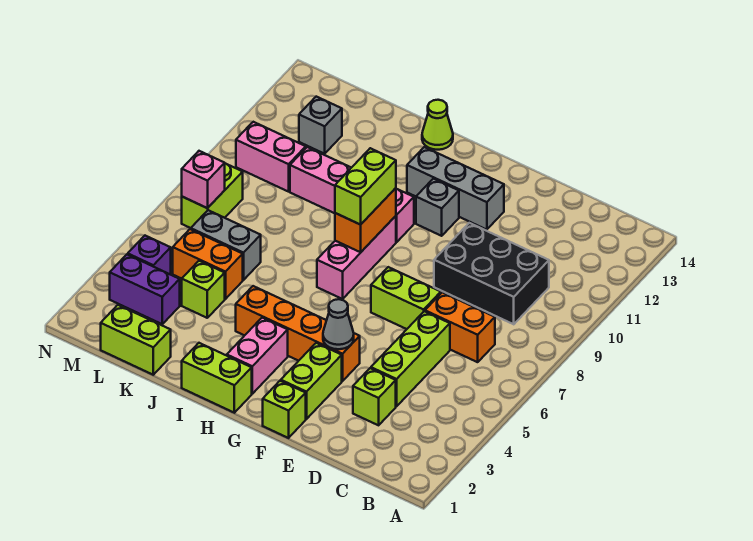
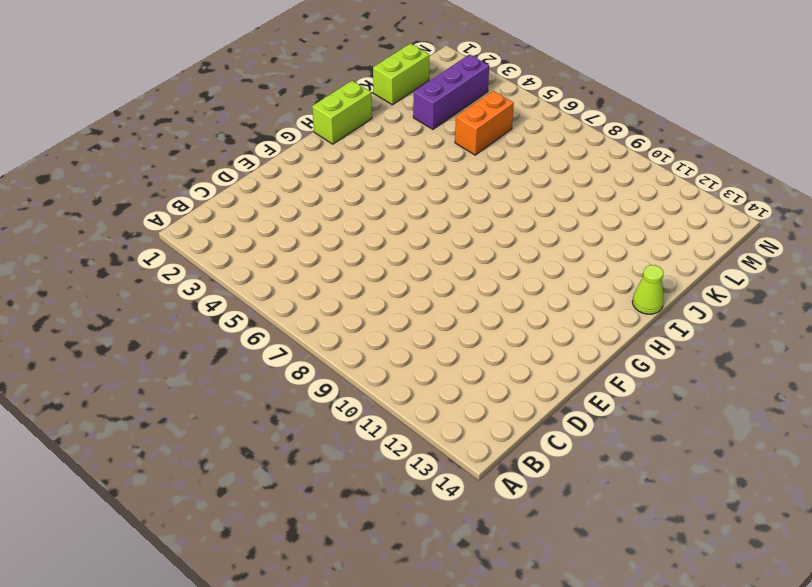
purple brick K3:M3 level 1 -> purple brick L3:M3 level 1
none -> orange brick C7:D7 level 1
none -> black brick C9:E10 level 1
none -> lime brick D3 level 1

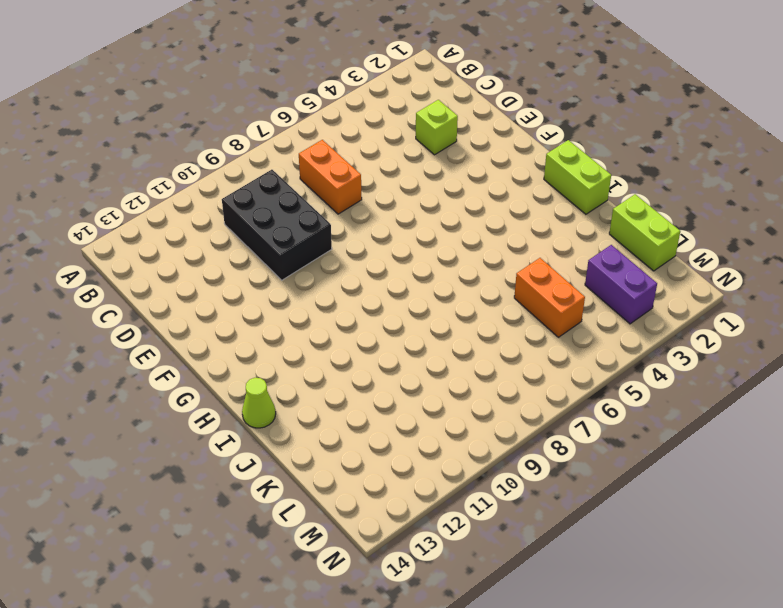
none -> lime brick D4:D6 level 1
none -> lime brick E7:F7 level 1
none -> lime brick F1 level 1

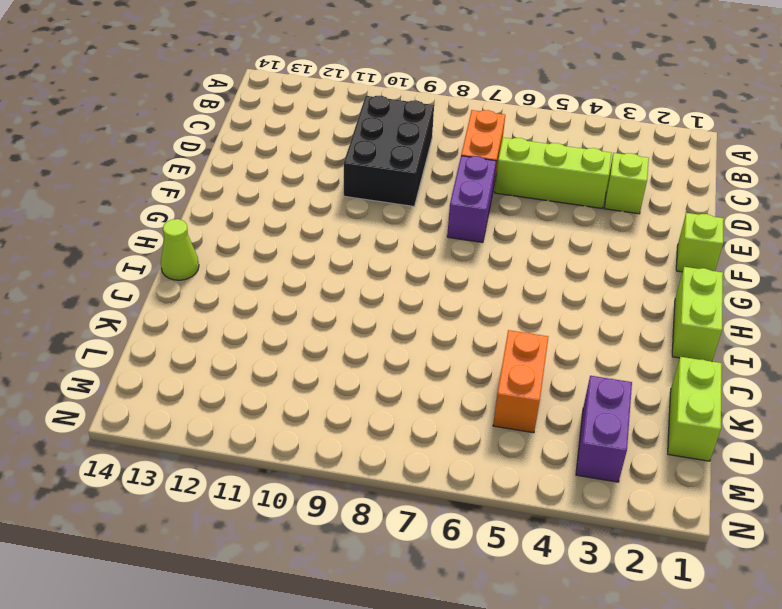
purple brick E7:F7 level 1 -> lime brick E7:F7 level 1
none -> lime brick F2:F3 level 1
none -> orange brick F4:I4 level 1
none -> grey brick F12:H12 level 1

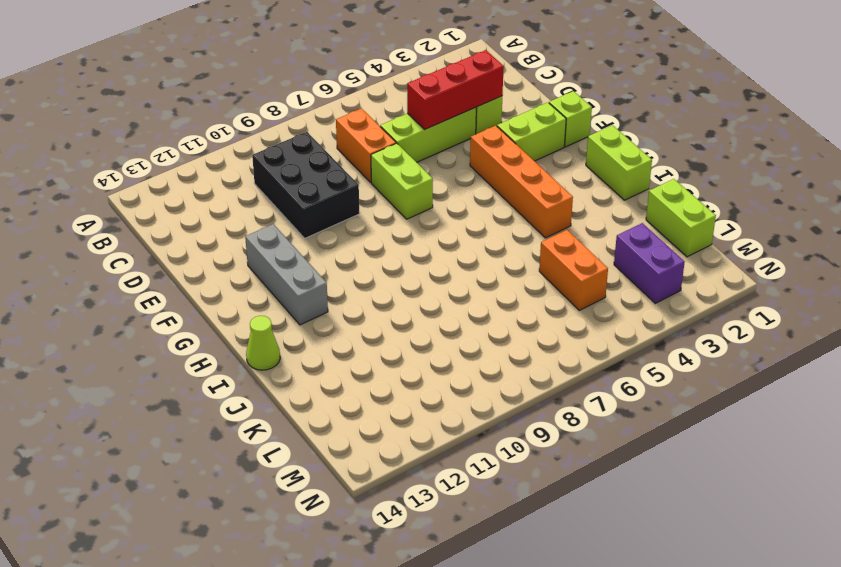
red brick D3:D5 level 2 -> none
none -> grey brick G11 level 1
none -> pink brick H2:H3 level 1
none -> pink brick H7:H9 level 1

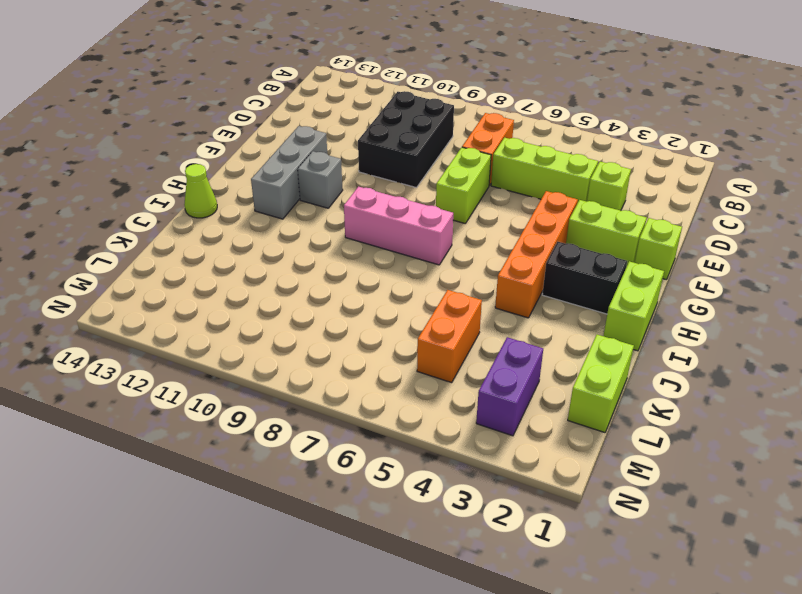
black brick H2:H3 level 1 -> pink brick H2:H3 level 1
none -> pink brick H10:K10 level 1
none -> lime brick K4 level 1
none -> grey brick K6:L6 level 1

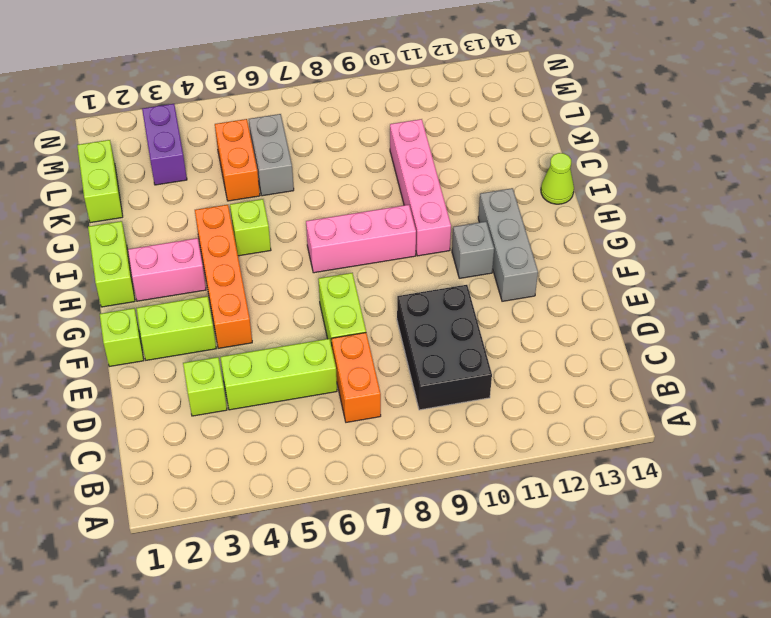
lime brick I5 level 1 -> lime brick K4 level 1
none -> pink brick L10:M10 level 1
none -> grey brick L12 level 1
none -> purple brick M4 level 1

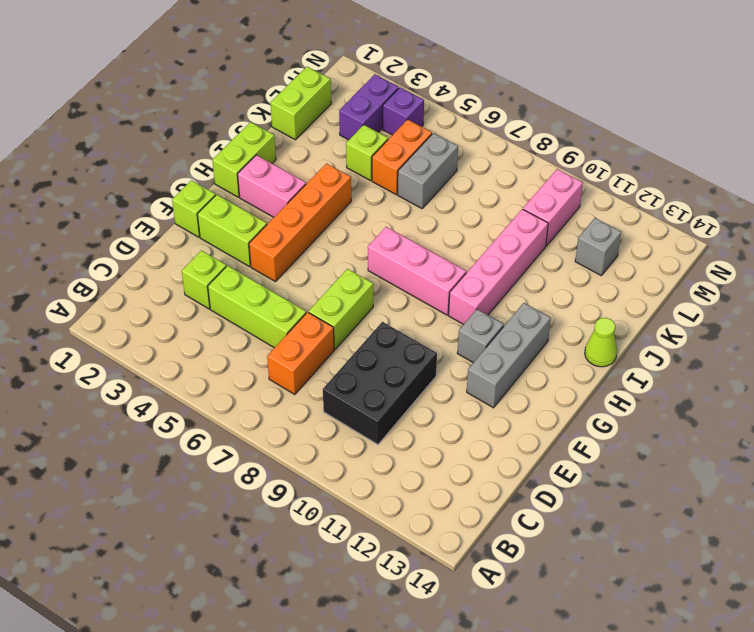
none -> lime brick M7:M8 level 1
none -> grey cone F4 level 2
none -> orange brick H8:H9 level 2

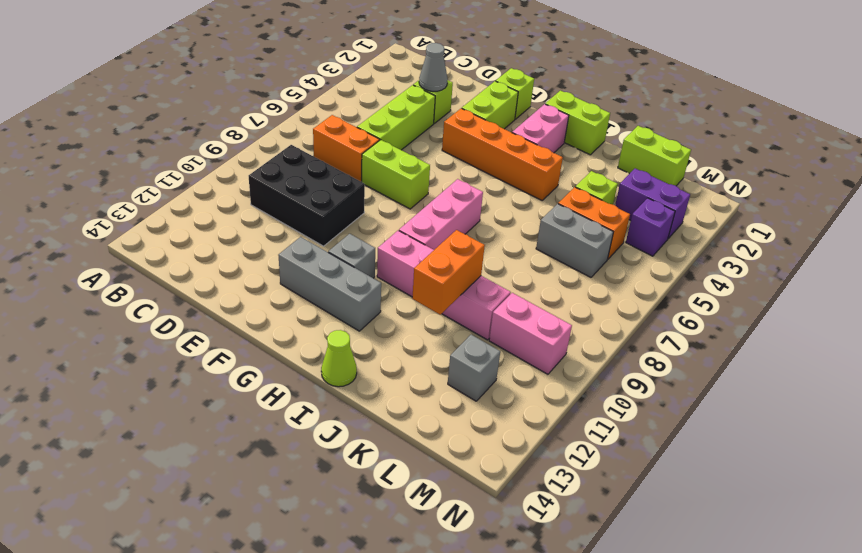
grey cone D3 level 2 -> grey cone F4 level 2
orange brick J10:J11 level 2 -> orange brick H8:H9 level 2
none -> lime brick M7:M8 level 1
none -> pink brick M7 level 2
none -> lime brick H8:H9 level 3

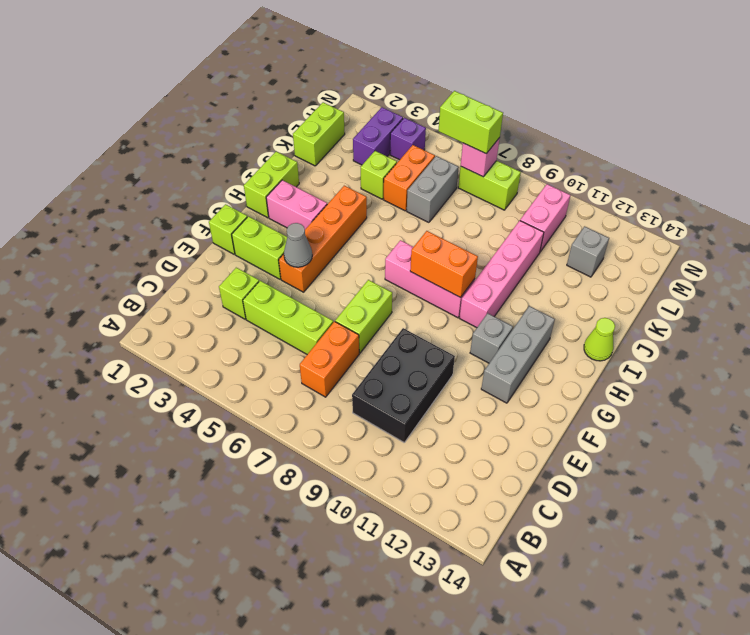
lime brick M6:M7 level 3 -> lime brick H8:H9 level 3

